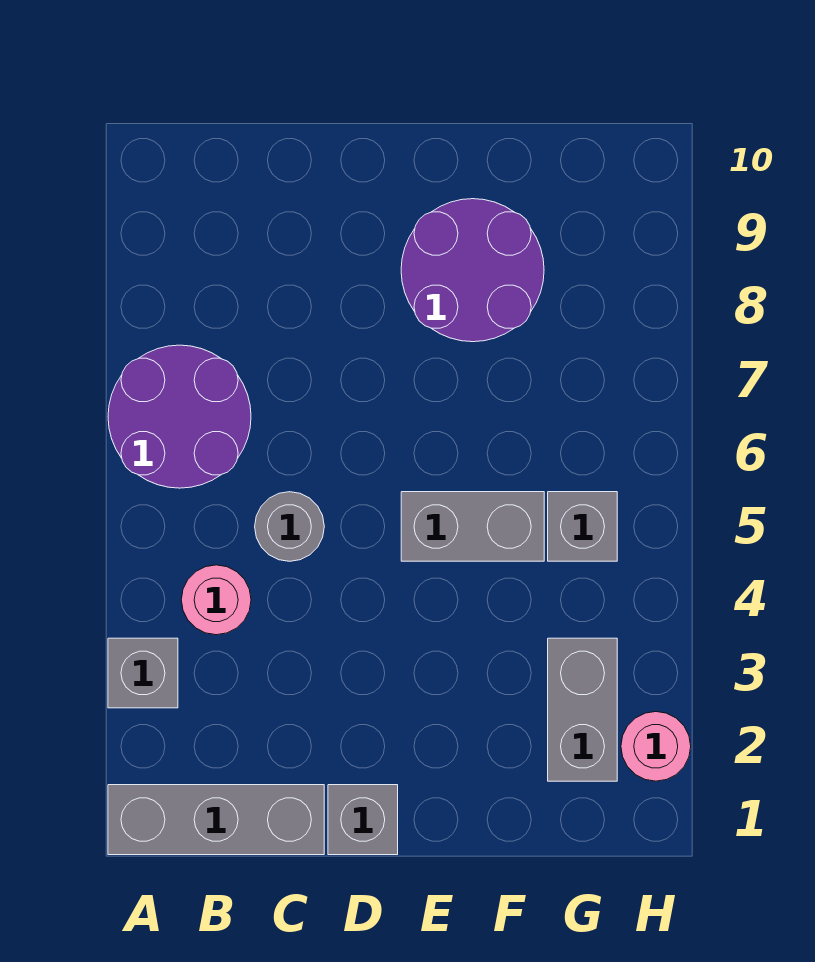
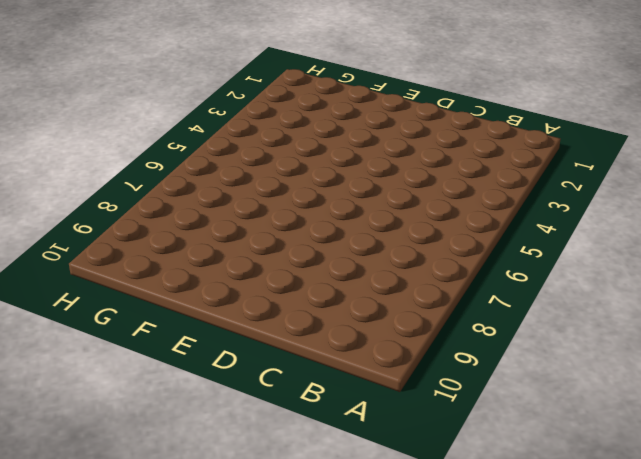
none -> grey brick A1:C1 level 1
none -> grey brick A3 level 1

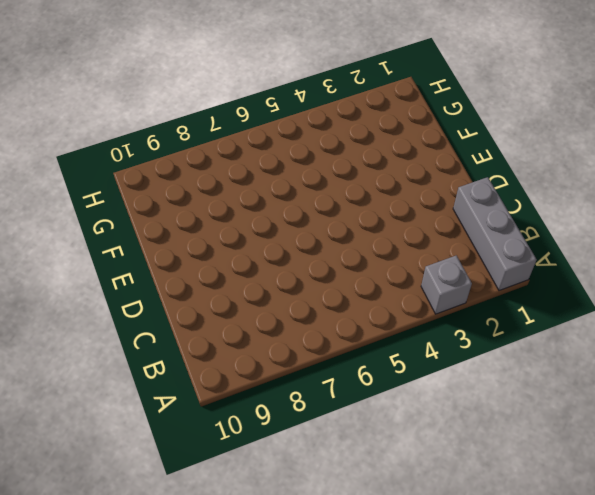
none -> purple round brick A6:B7 level 1
none -> pink round brick B4 level 1

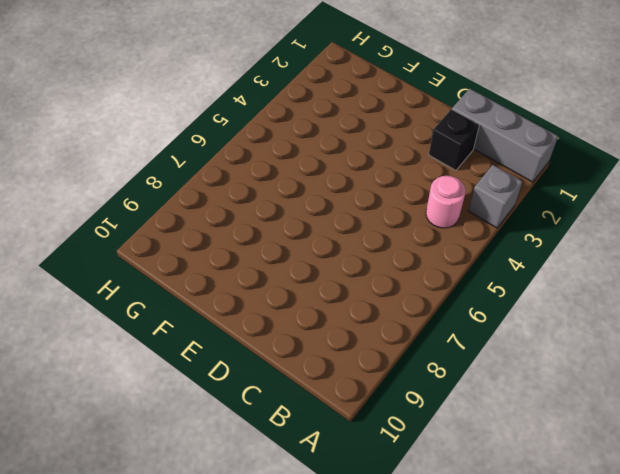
black brick C2 level 1 -> none
none -> purple round brick A6:B7 level 1
none -> grey round brick C5 level 1

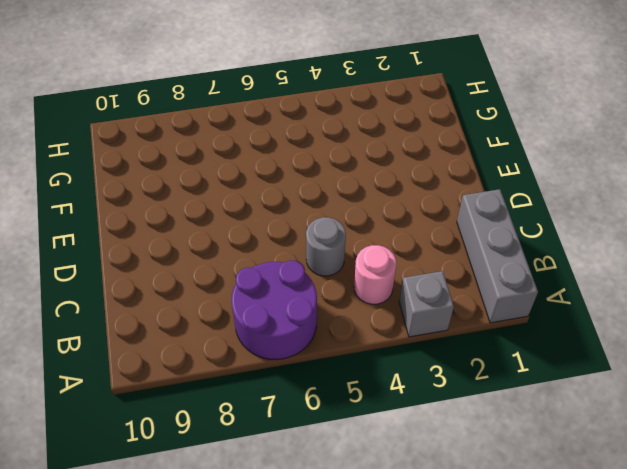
none -> grey brick D1 level 1
none -> grey brick E5:F5 level 1

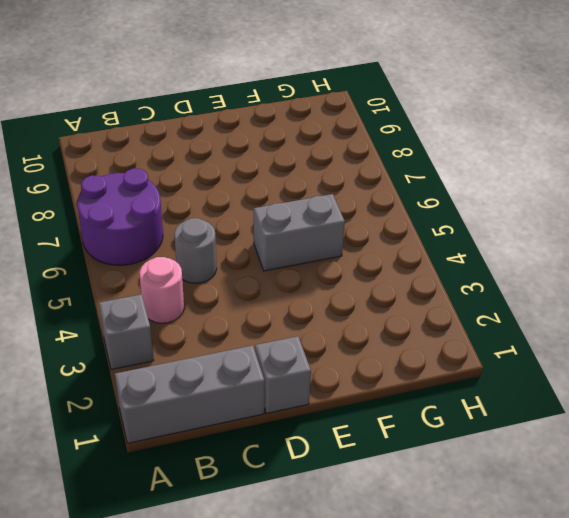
none -> purple round brick E8:F9 level 1
none -> grey brick G2:G3 level 1

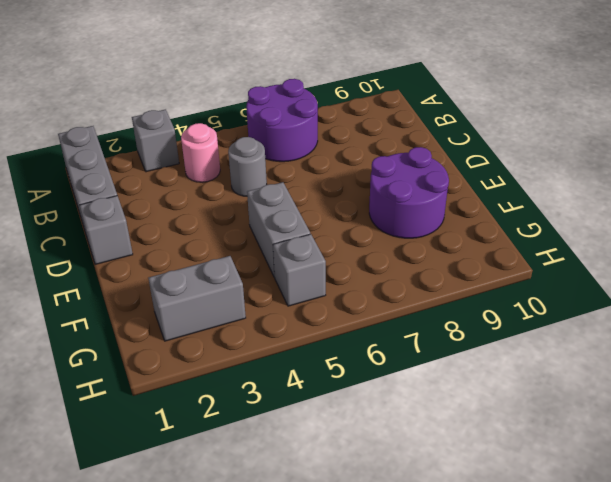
none -> pink round brick H2 level 1

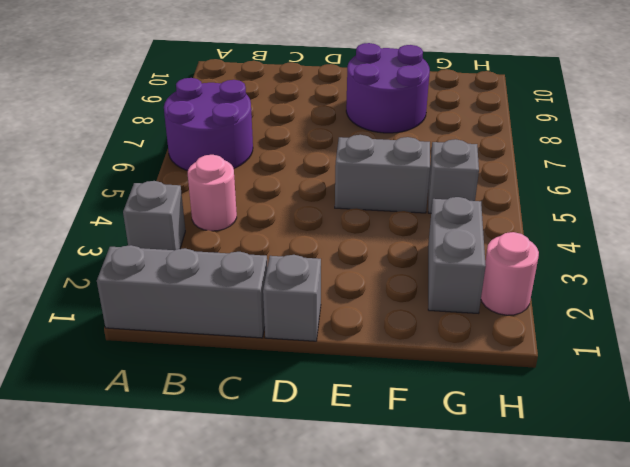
none -> grey round brick C5 level 1

